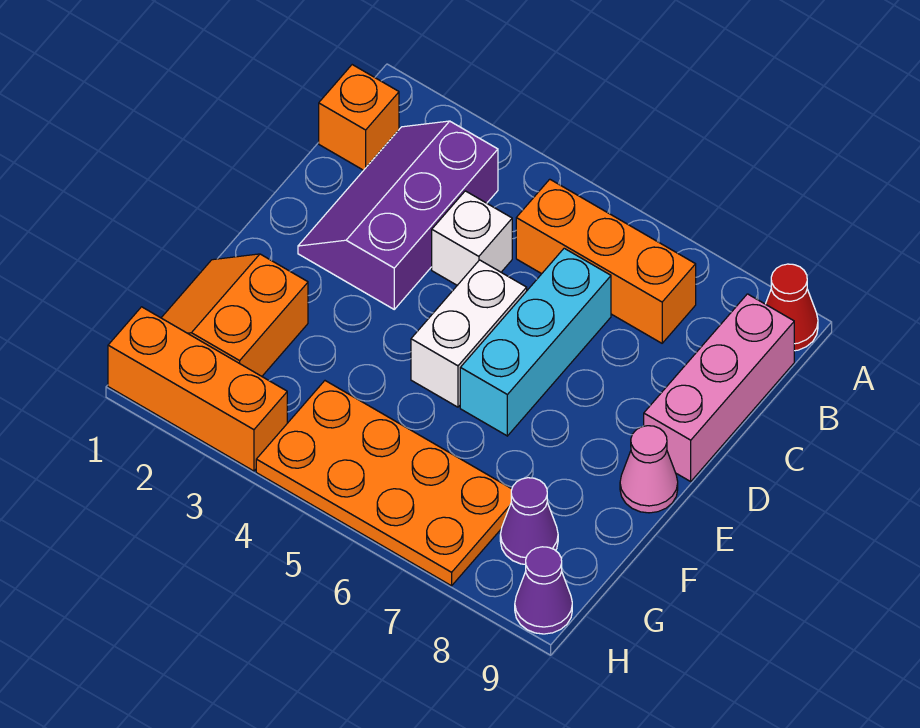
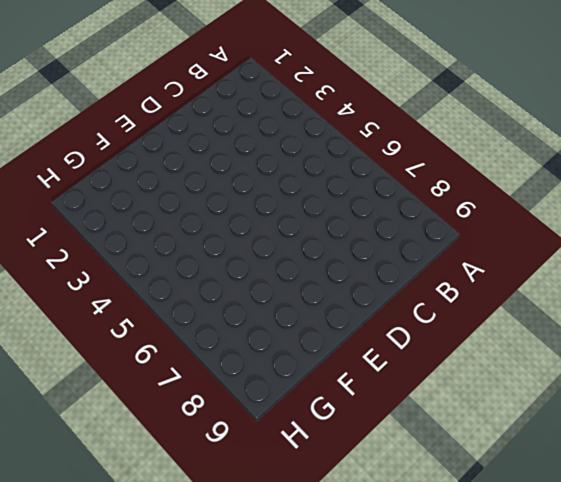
none -> red cone A9 level 1
none -> orange brick B1 level 1
none -> purple slope B2:D3 level 1 top 3

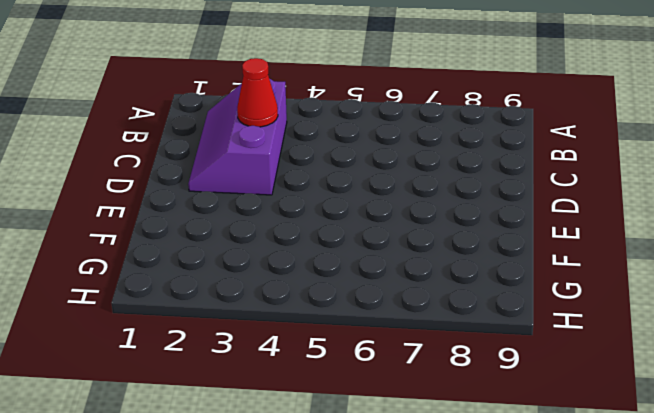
red cone C3 level 2 -> red cone A9 level 1
none -> orange brick B1 level 1
none -> orange brick B5:B7 level 1
none -> pink brick B9:D9 level 1

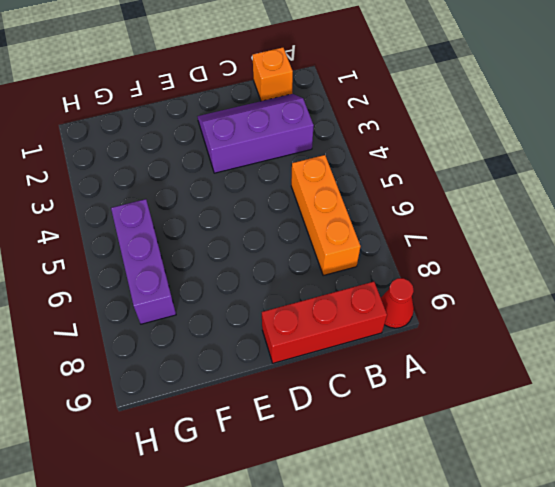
red brick B9:D9 level 1 -> pink brick B9:D9 level 1
purple brick G5:G7 level 1 -> orange plate G4:H7 level 1
none -> white brick C4 level 1
none -> cyan brick C6:E6 level 1
none -> white brick D5:E5 level 1

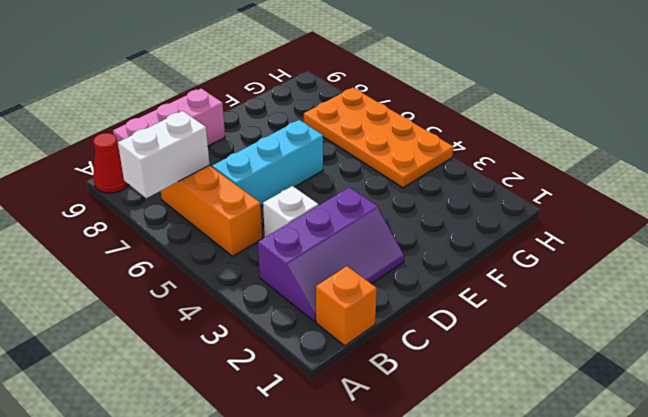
white brick A7:B7 level 2 -> white brick D5:E5 level 1
none -> pink cone E9 level 1
none -> orange slope F1:G2 level 1 top 2
none -> purple cone G8 level 1

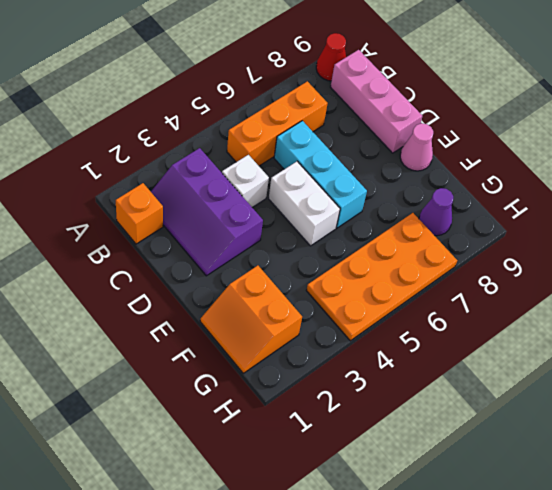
none -> orange brick H1:H3 level 1
none -> purple cone H9 level 1

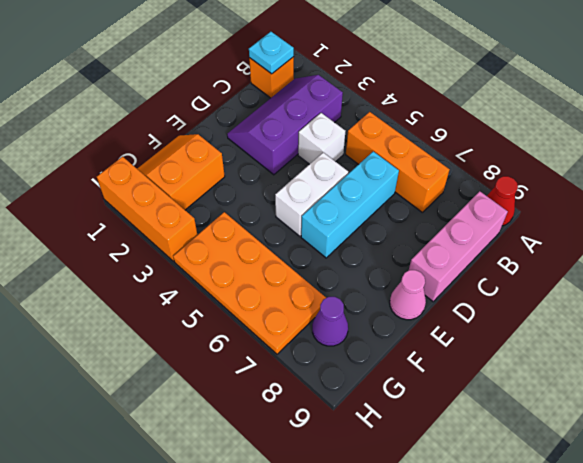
cyan plate B1 level 2 -> none
none -> purple cone H9 level 1

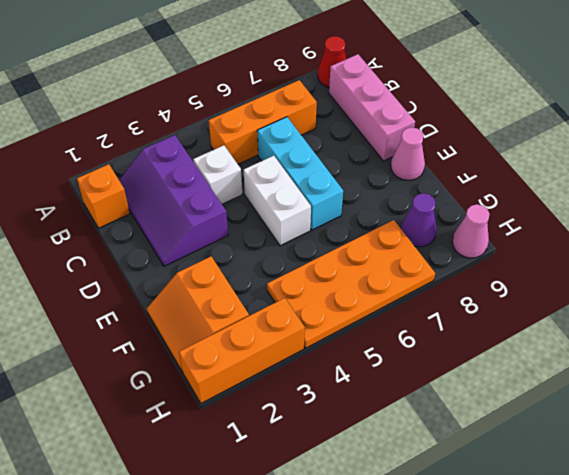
pink cone H9 level 1 -> purple cone H9 level 1

